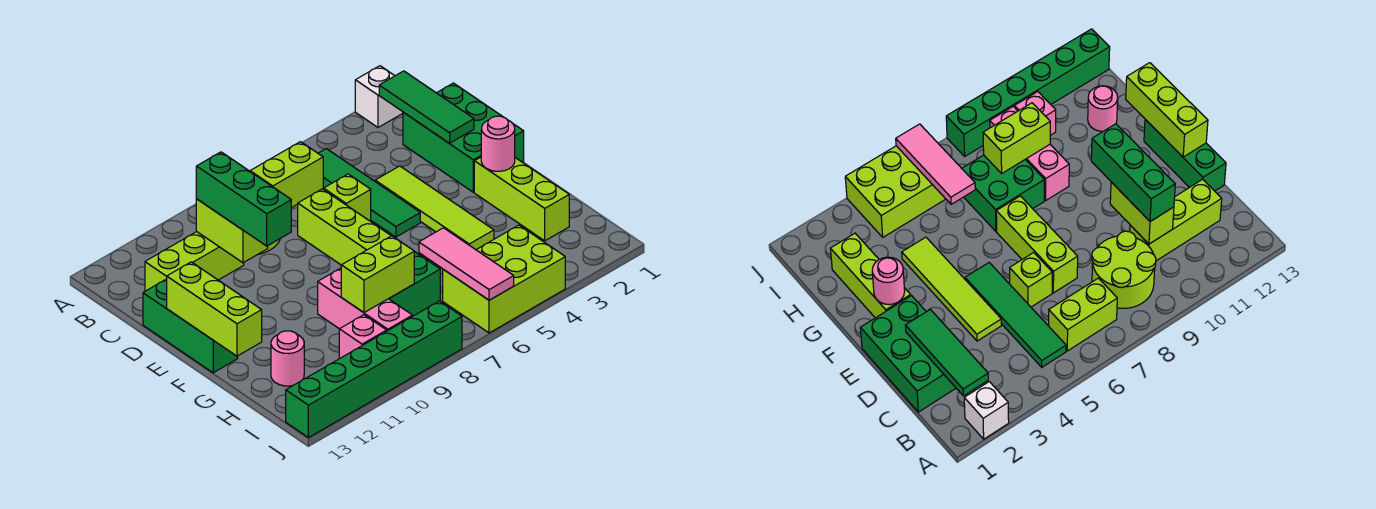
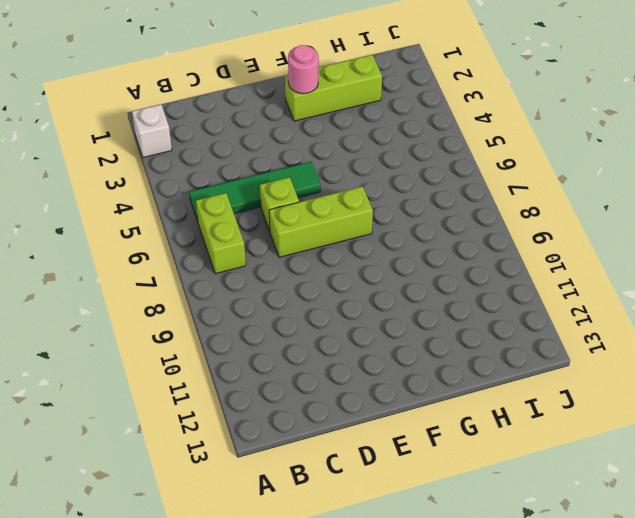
none -> lime round brick B8:C9 level 1
none -> green brick C1:E2 level 1
none -> lime brick C10:C12 level 1

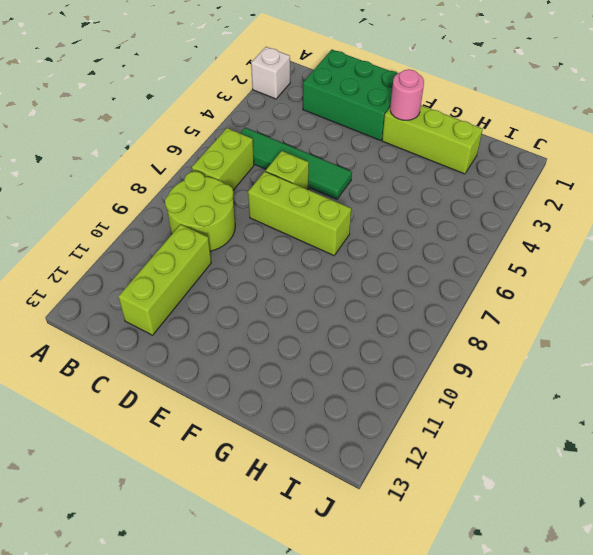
none -> lime tile D4:G4 level 1
none -> green brick D13:F13 level 1
none -> green brick G7:H8 level 1

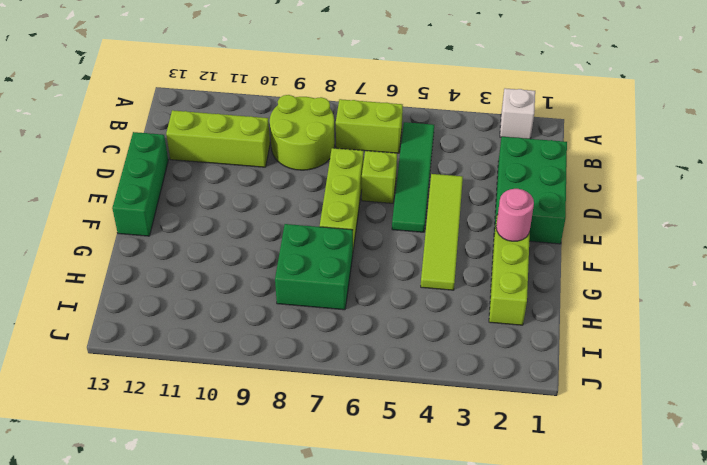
none -> pink brick G9:I9 level 1
none -> pink round brick H12 level 1
none -> lime brick I4:J6 level 1

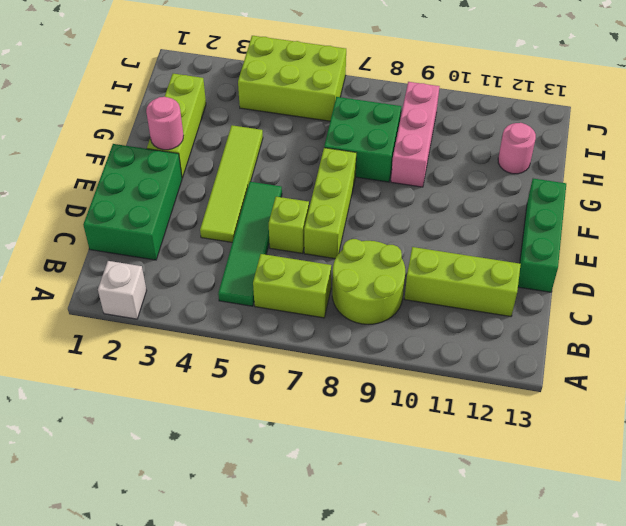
none -> pink brick I10 level 1
none -> green brick J8:J13 level 1
none -> green tile B2:D2 level 2

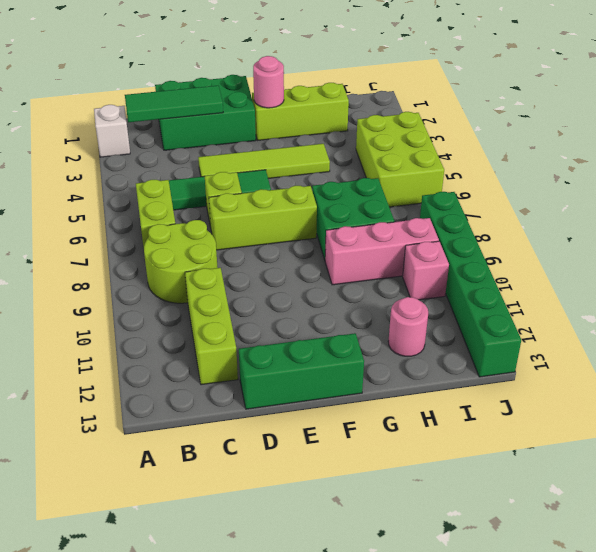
none -> lime brick C10:D10 level 2
none -> lime brick E13:G13 level 2
none -> pink tile H6:J6 level 2

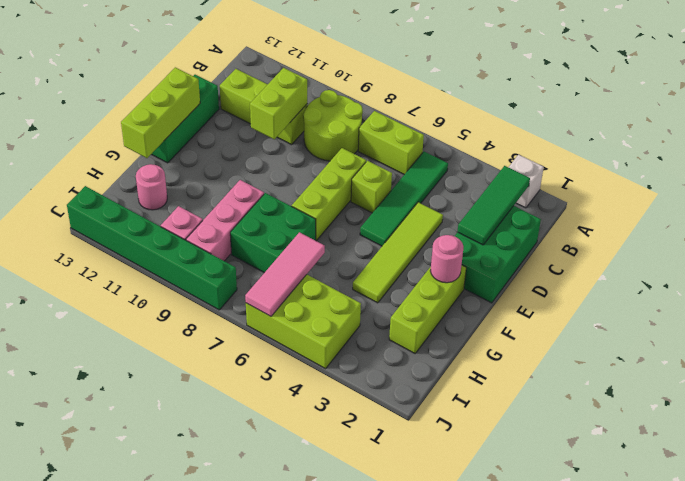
none -> lime brick H8:H9 level 2
none -> green brick C10:E10 level 3

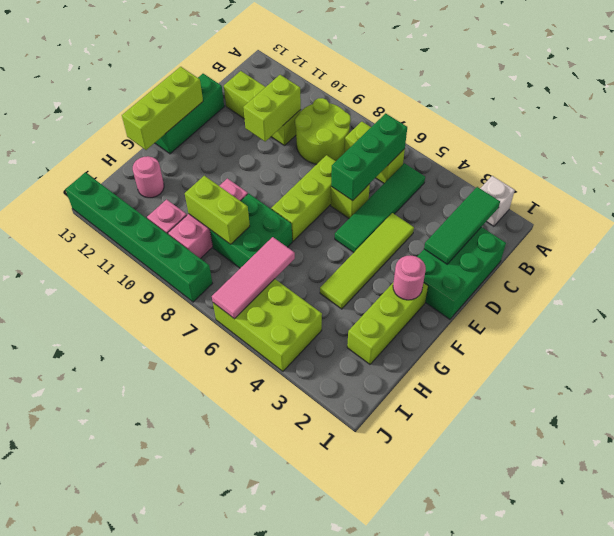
green brick B6:D6 level 2 -> green brick C10:E10 level 3

